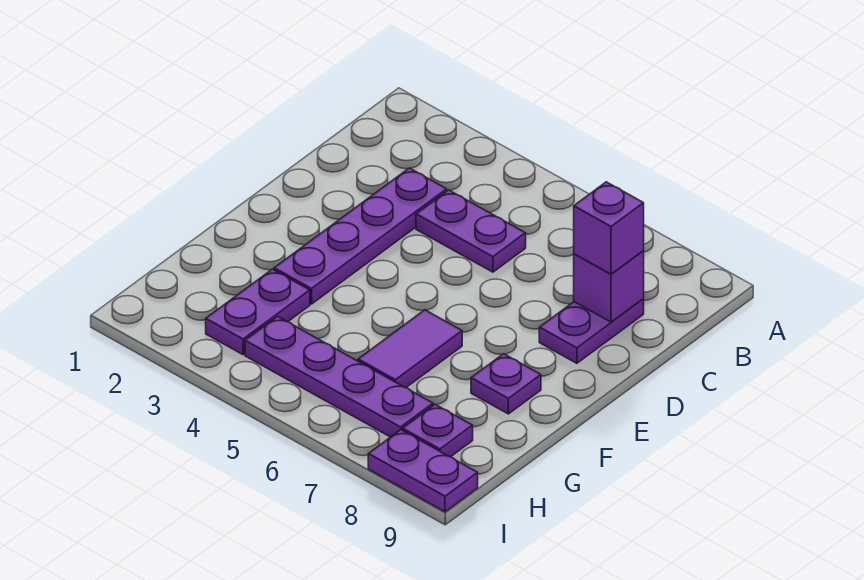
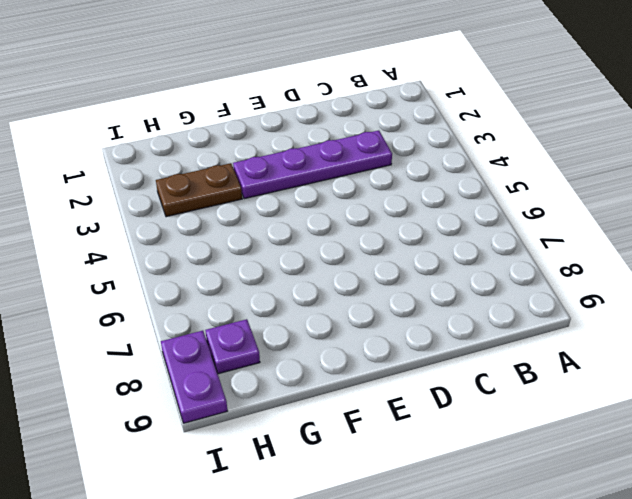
brown plate G3:H3 level 1 -> purple plate G3:H3 level 1
none -> purple plate C4:C5 level 1
none -> purple plate C8:D8 level 1

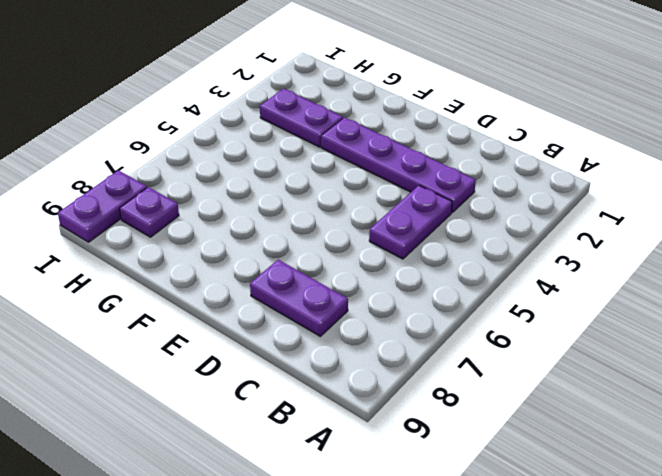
none -> purple tile F6:G6 level 1
none -> purple plate F8 level 1

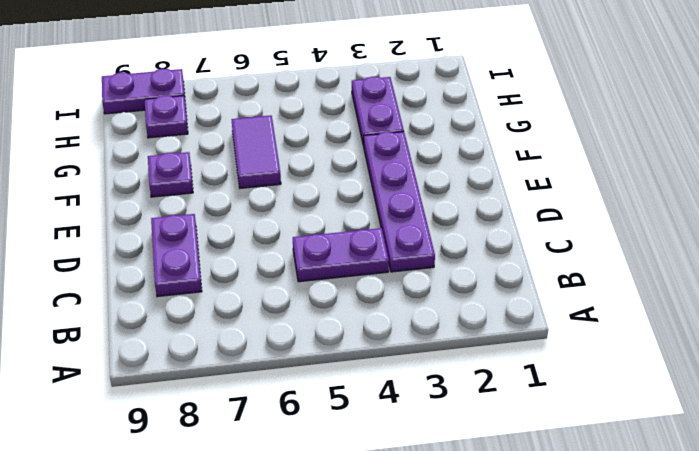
none -> purple plate H4:H7 level 1
none -> purple brick C8 level 2

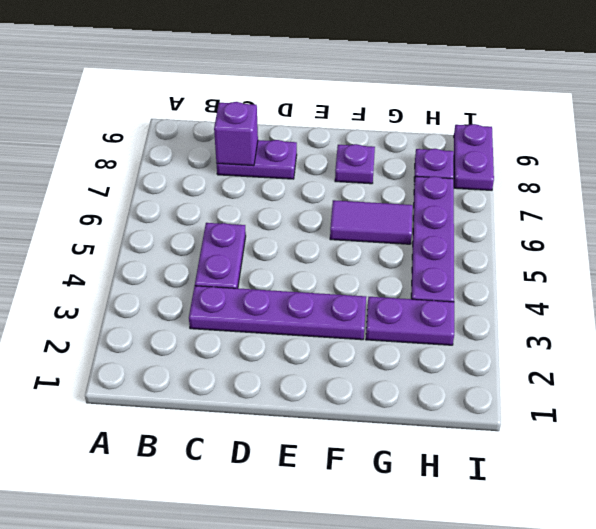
none -> purple brick C8 level 3

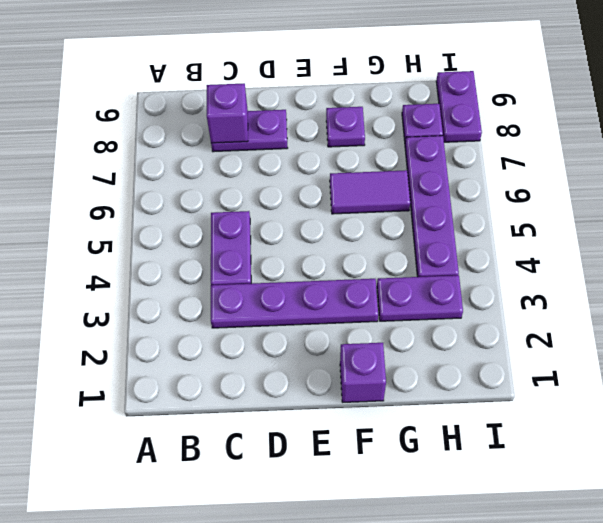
purple brick F1 level 1 -> purple brick C8 level 3

